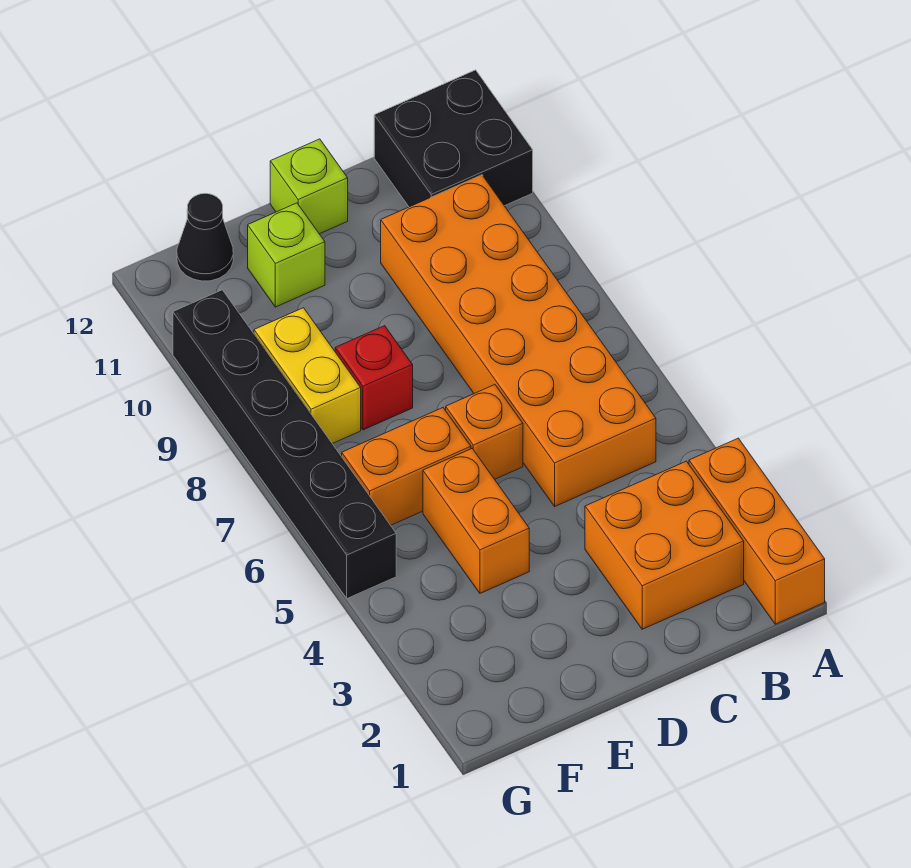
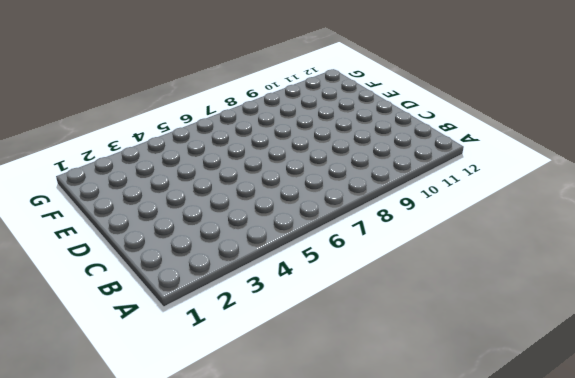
none -> orange brick A1:A3 level 1
none -> black brick A11:B12 level 1
none -> orange brick B2:C3 level 1

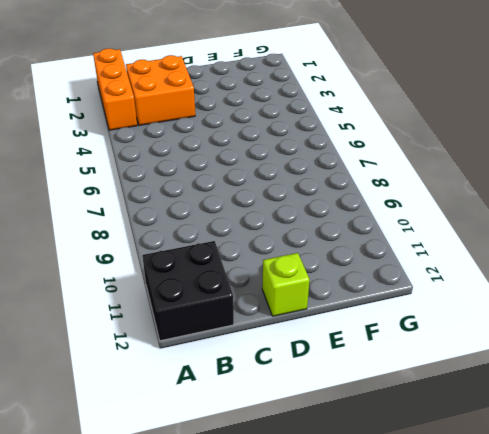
none -> orange brick B5:C10 level 1
none -> orange brick D6 level 1
none -> orange brick E4:E5 level 1

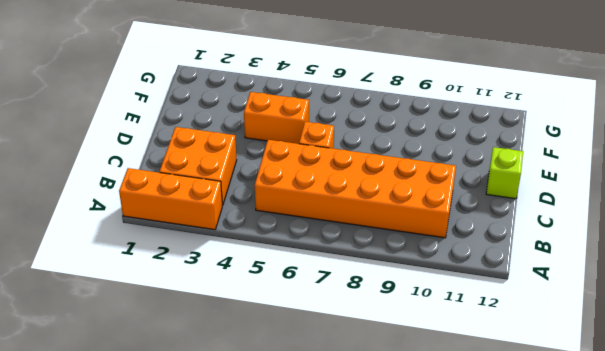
none -> black brick A11:B12 level 1
none -> orange brick E6:F6 level 1
none -> red brick E8 level 1

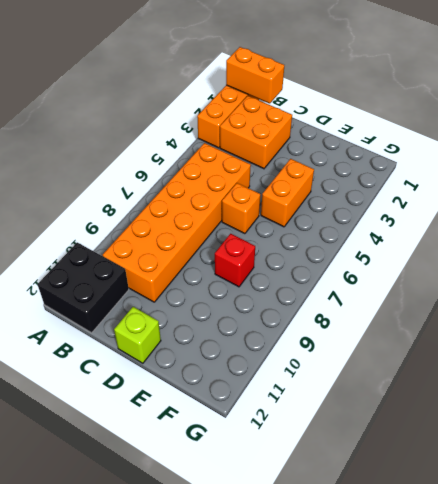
orange brick A1:B1 level 2 -> orange brick E6:F6 level 1
none -> lime brick E11 level 1
none -> yellow brick F8:F9 level 1
none -> black cone F12 level 1

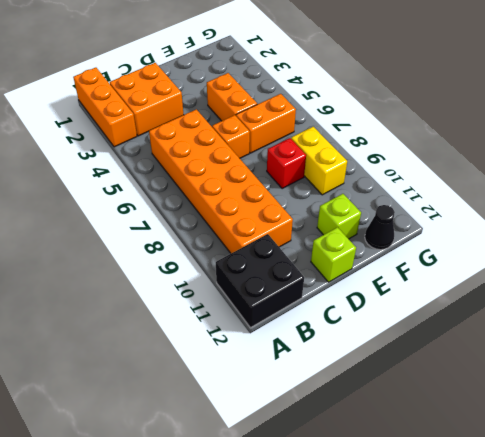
none -> black brick G5:G10 level 1

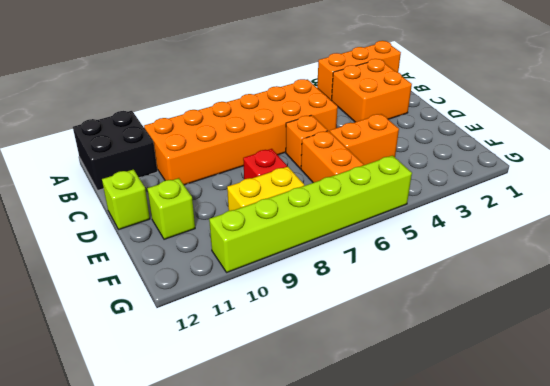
lime brick G5:G10 level 1 -> black brick G5:G10 level 1
none -> black cone F12 level 1

